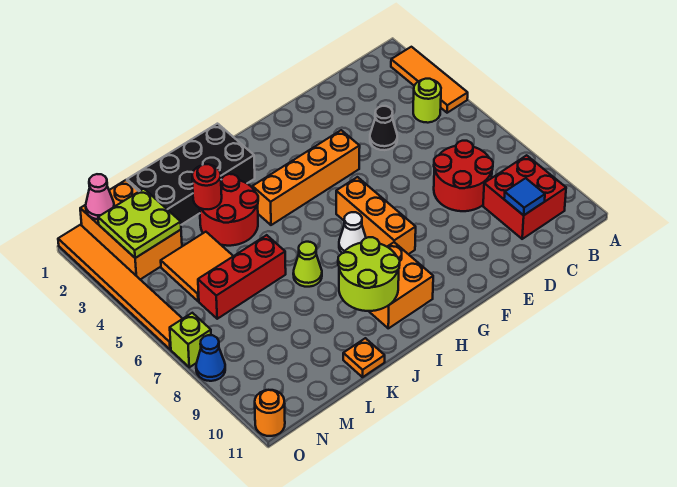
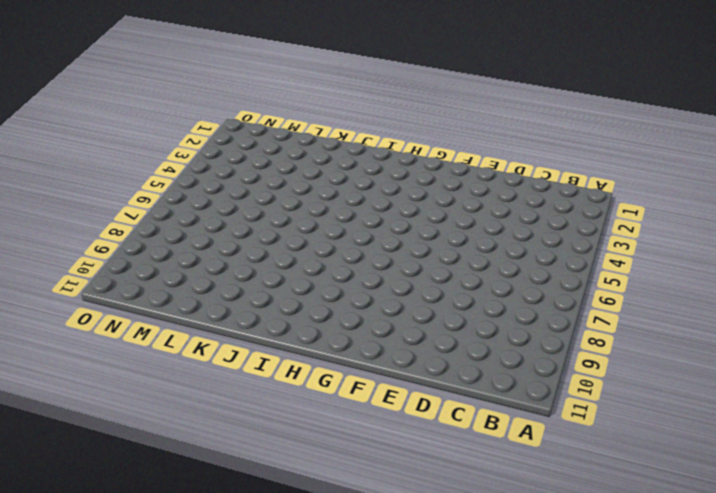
none -> orange tile A2:A4 level 1
none -> lime round brick B4 level 1
none -> red brick B9:C10 level 1

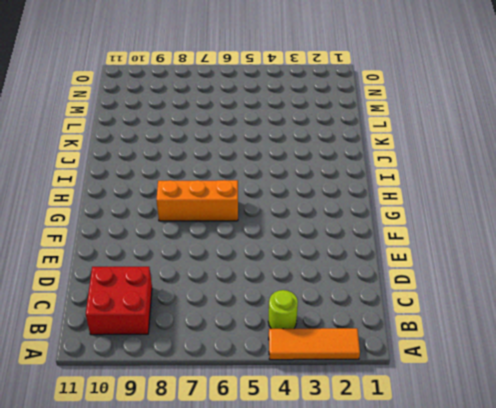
none -> red round brick C7:D8 level 1
none -> black cone D4 level 1
none -> orange brick F4:I4 level 1

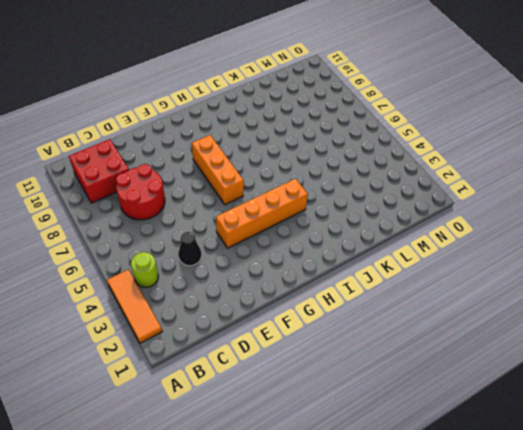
none -> white cone H7 level 1
none -> orange brick H9:I10 level 1
none -> black brick I1:L2 level 1

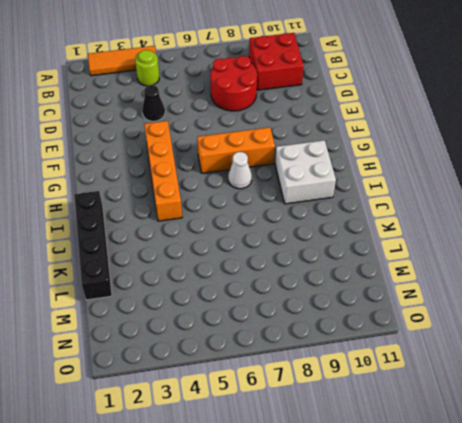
white brick H9:I10 level 1 -> orange brick H9:I10 level 1
black brick I1:L1 level 1 -> black brick I1:L2 level 1
none -> red round brick J3:K4 level 1
none -> lime cone J7 level 1
none -> red brick K6:M6 level 1

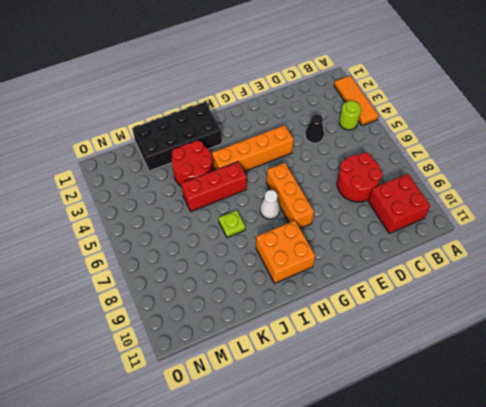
red brick I5:K5 level 1 -> red brick K6:M6 level 1
lime plate J7 level 1 -> lime cone J7 level 1
none -> orange plate K11 level 1
none -> orange tile L4:M5 level 1
none -> orange brick M1:N3 level 1

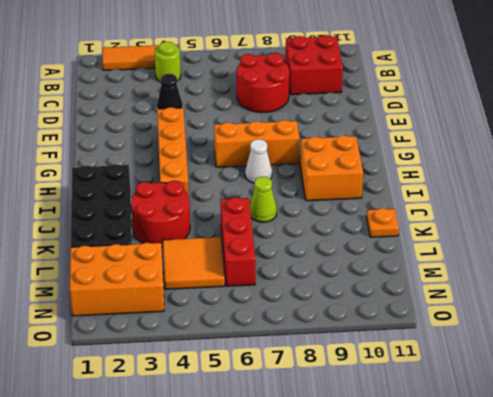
none -> orange tile O1:O6 level 1
none -> lime brick O7 level 1
none -> blue cone O8 level 1

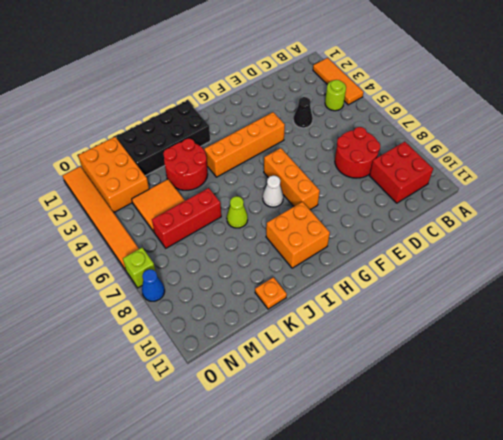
none -> orange round brick O11 level 1
none -> blue tile C10 level 2
none -> lime round brick I9:J10 level 2

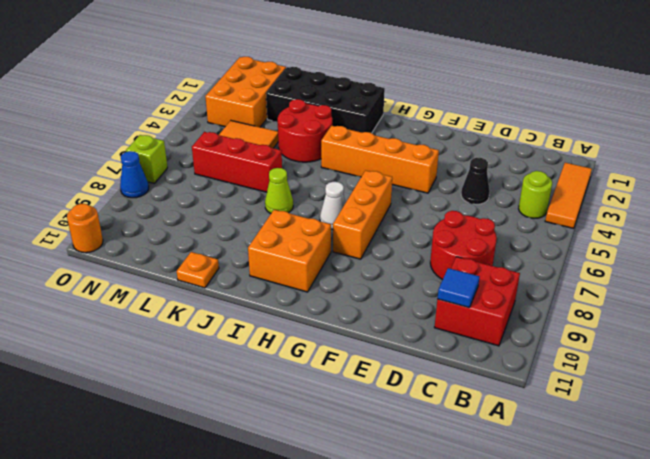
none -> orange tile O1:O6 level 1
none -> lime round brick I9:J10 level 2
none -> red round brick K3 level 2

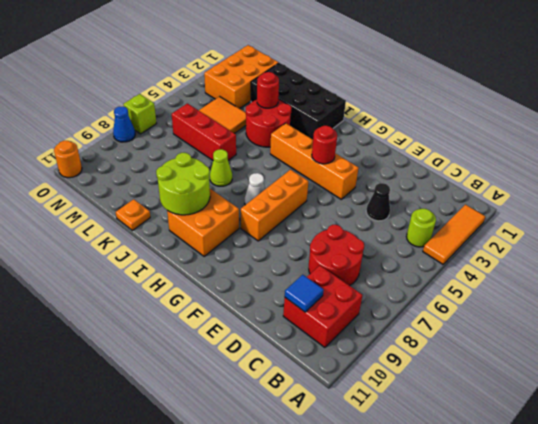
red round brick G4 level 2 -> none
none -> orange tile O1:O6 level 1
none -> lime plate M2:N3 level 2
none -> pink cone N1 level 2

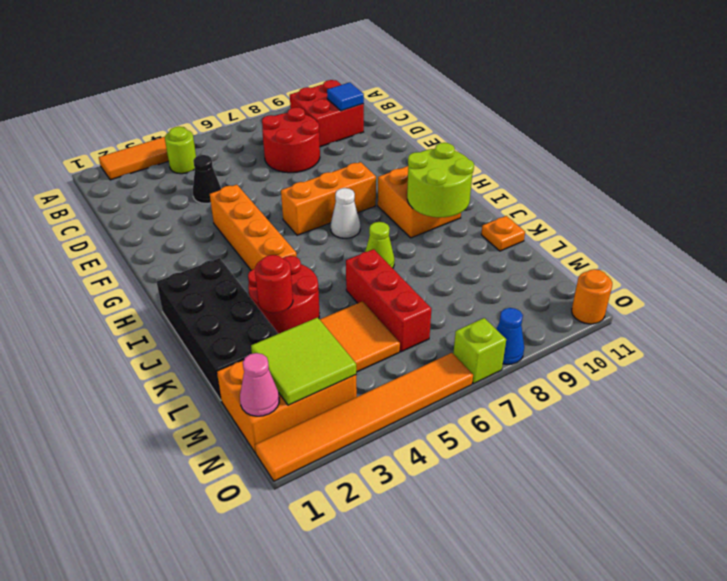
lime tile M2:N3 level 2 -> lime plate M2:N3 level 2

